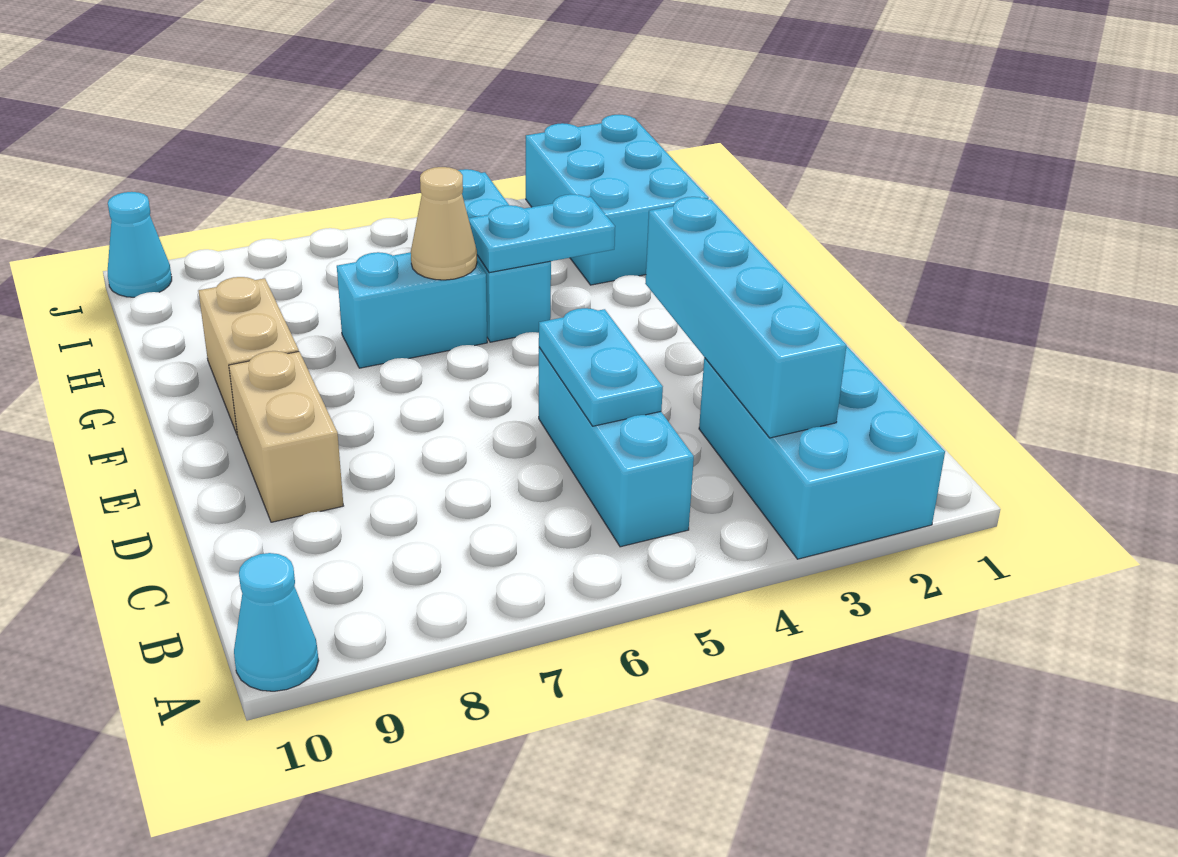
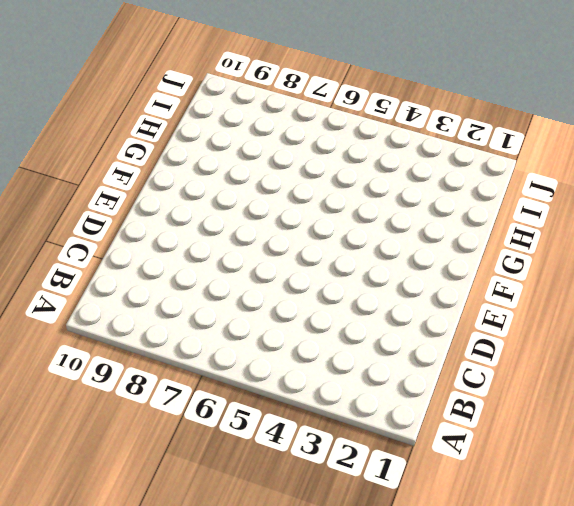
none -> cyan brick A2:C3 level 1
none -> cyan cone A10 level 1
none -> cyan brick B5:D5 level 1

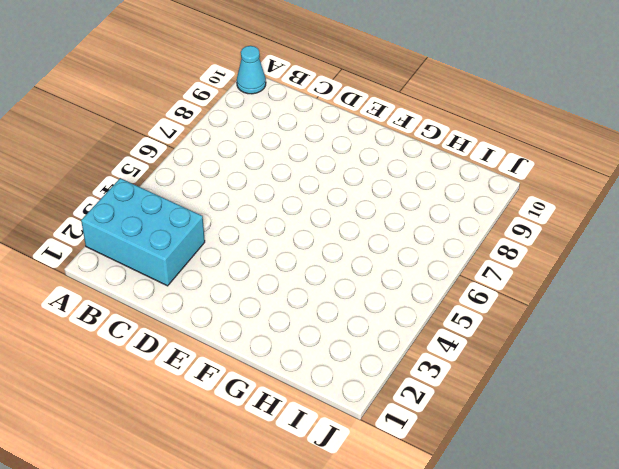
none -> cyan brick B5:D5 level 1
none -> tan brick D9:E9 level 1
none -> tan brick F9:G9 level 1

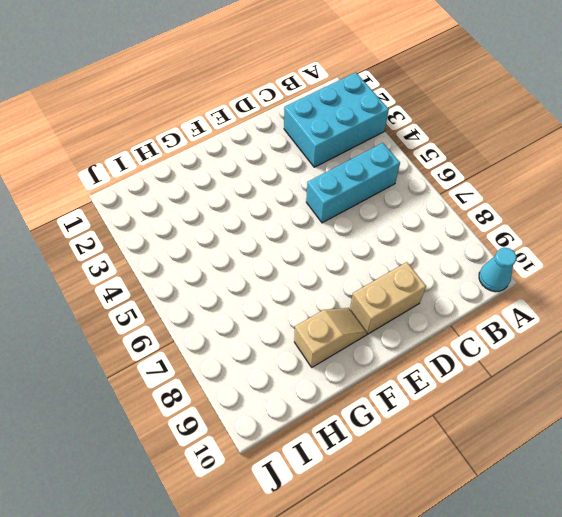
tan slope F9:G9 level 1 top G -> tan brick F9:G9 level 1
none -> cyan brick G5:I5 level 1
none -> cyan brick G6:G7 level 1
none -> cyan brick H2:J3 level 1

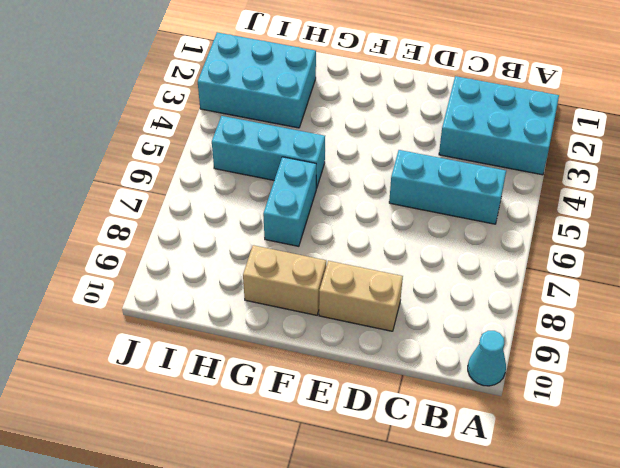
none -> cyan cone J10 level 1
none -> cyan brick B3:E3 level 2
none -> cyan plate C5:D5 level 2

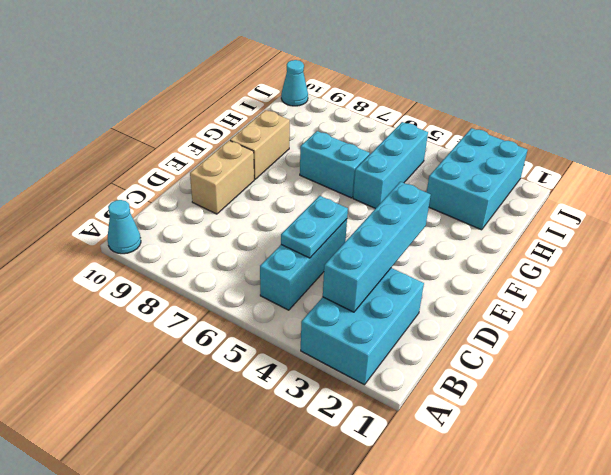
none -> cyan plate G4:G5 level 2
none -> tan cone G6 level 2

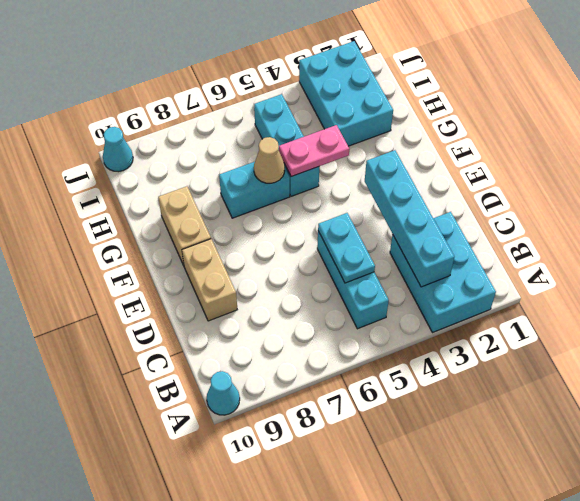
pink plate G4:G5 level 2 -> cyan plate G4:G5 level 2

